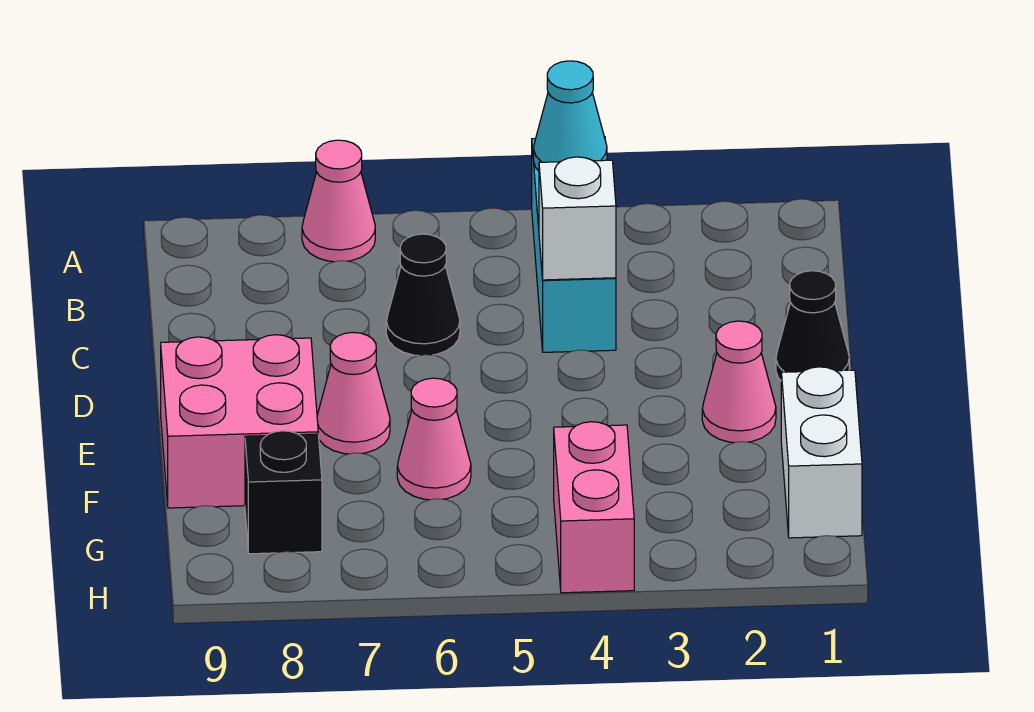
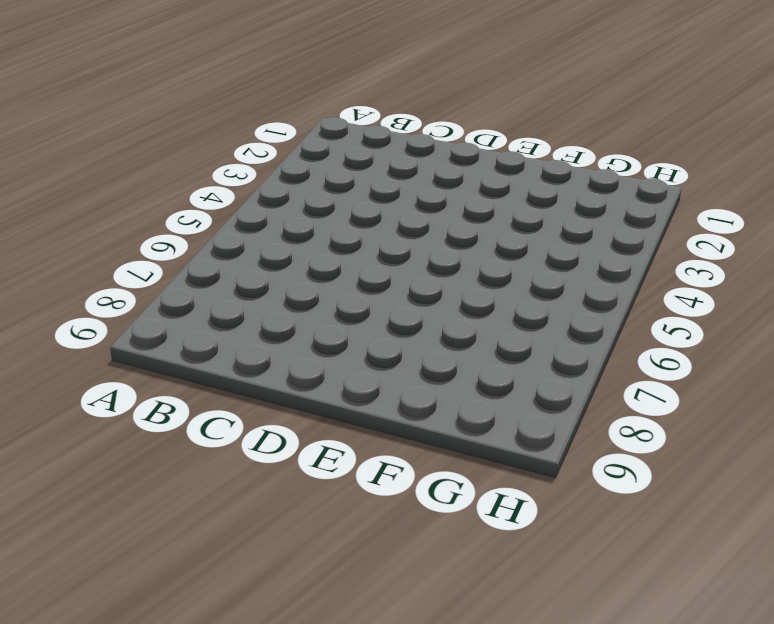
none -> cyan brick A4:C4 level 1
none -> pink cone A7 level 1
none -> black cone C6 level 1

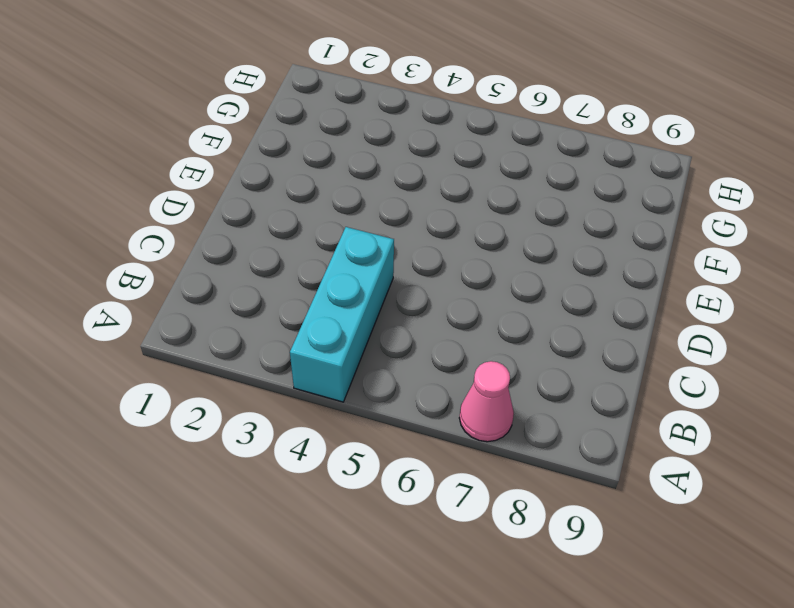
none -> black cone C6 level 1
none -> black cone D1 level 1
none -> pink cone E2 level 1

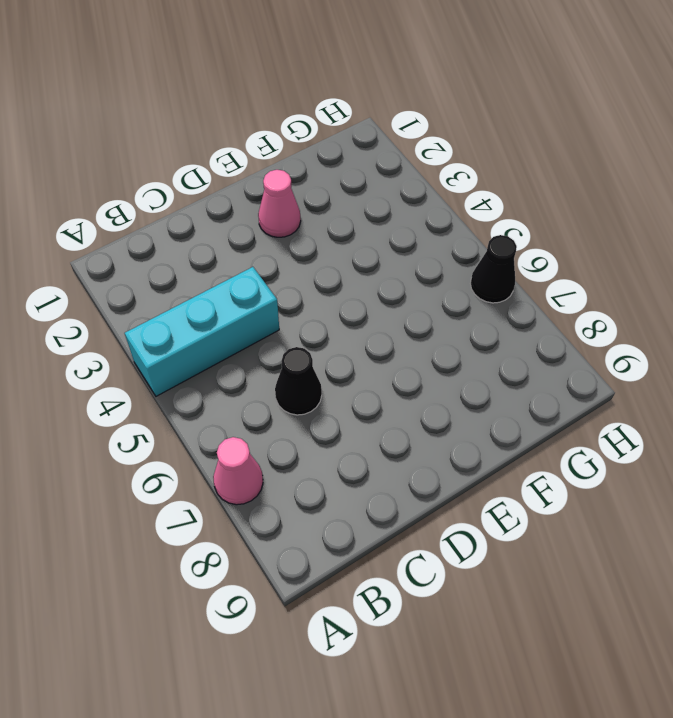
black cone H6 level 1 -> black cone D1 level 1
none -> pink cone E7 level 1
none -> pink brick E8:F9 level 1
none -> white brick F1:G1 level 1

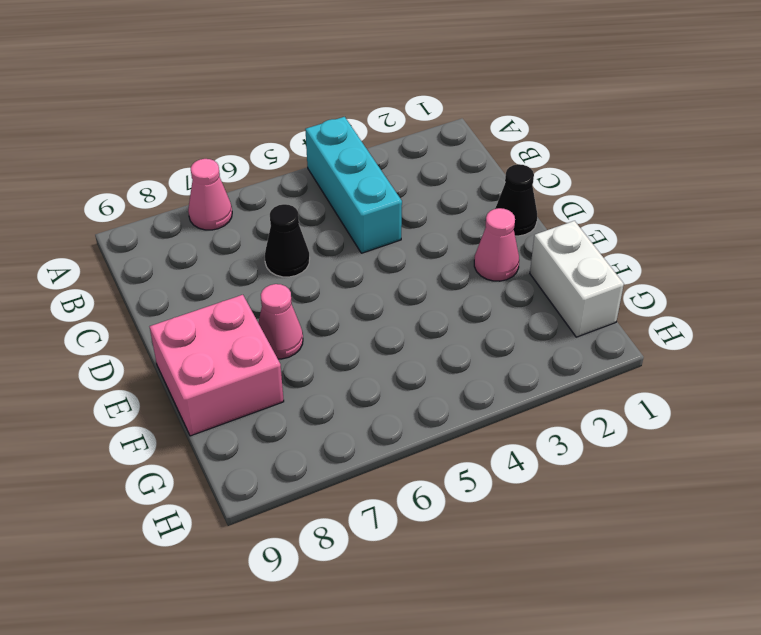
none -> pink cone F6 level 1
none -> pink brick G4:H4 level 1
none -> black brick G8 level 1

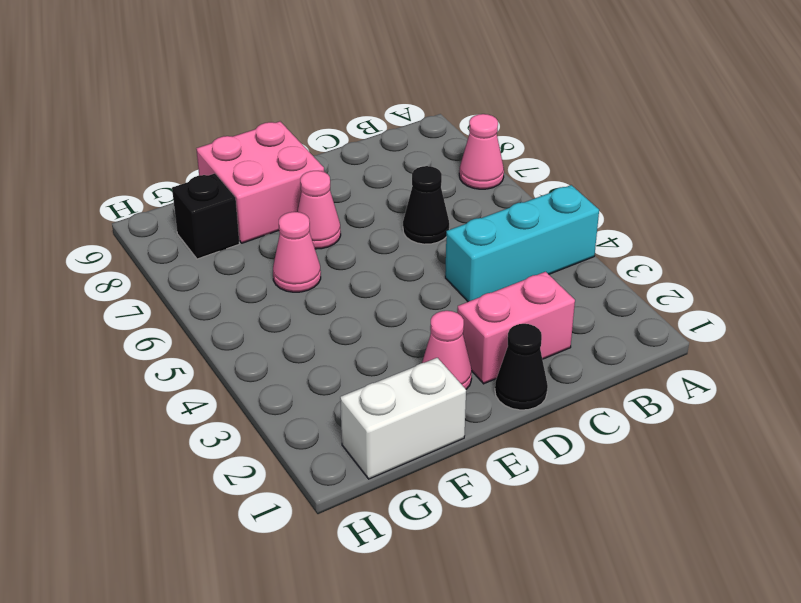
pink brick C2:D2 level 1 -> pink brick G4:H4 level 1
none -> cyan cone A4 level 2
none -> white brick C4 level 2

